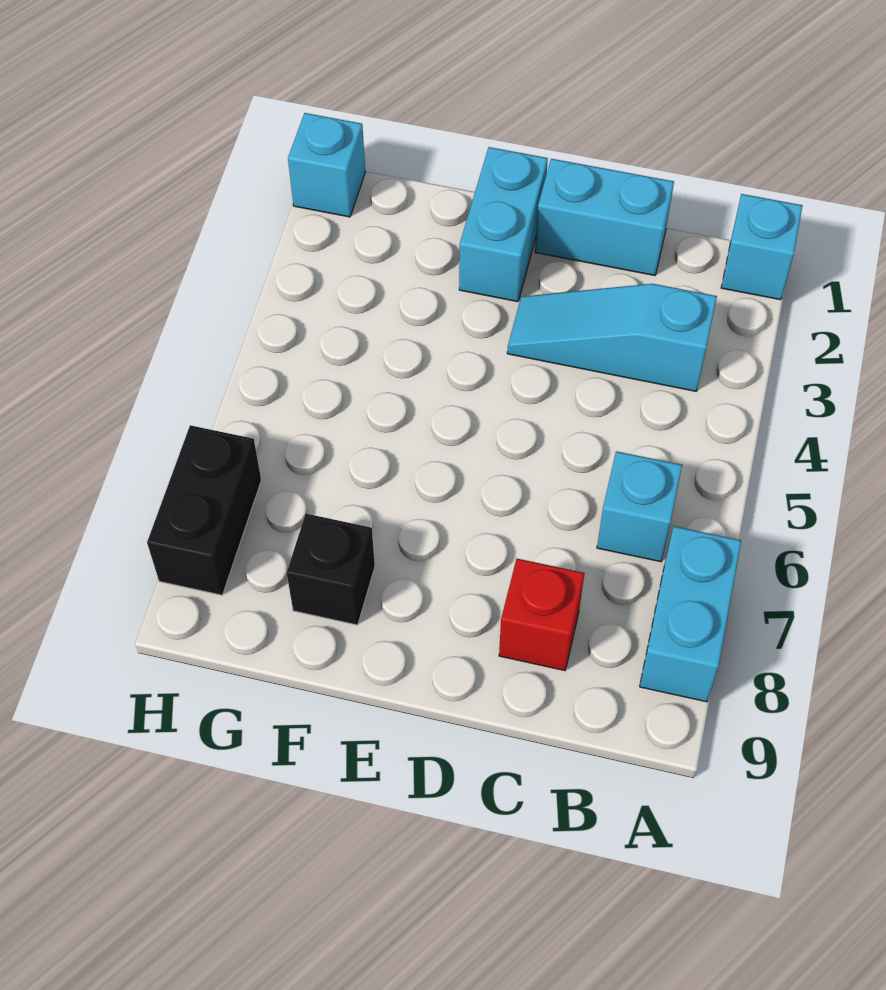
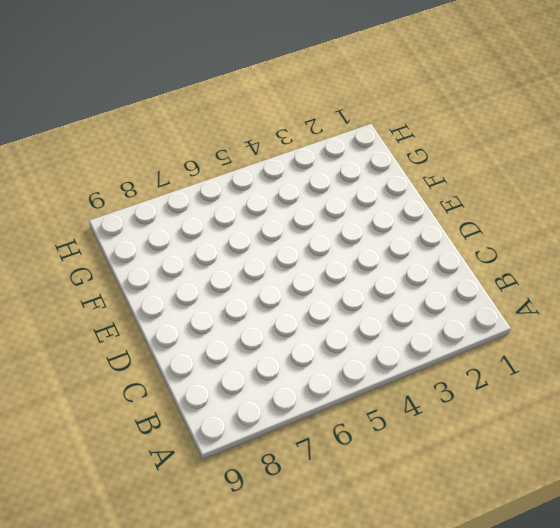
none -> cyan brick A1 level 1
none -> cyan brick A7:A8 level 1

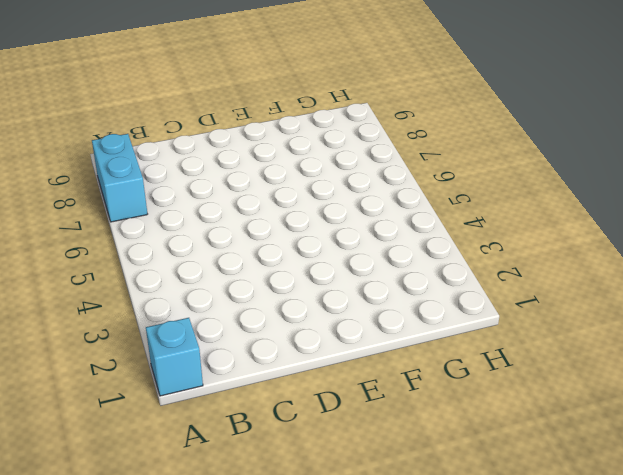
none -> cyan slope B3:D3 level 1 top B
none -> cyan brick B6 level 1

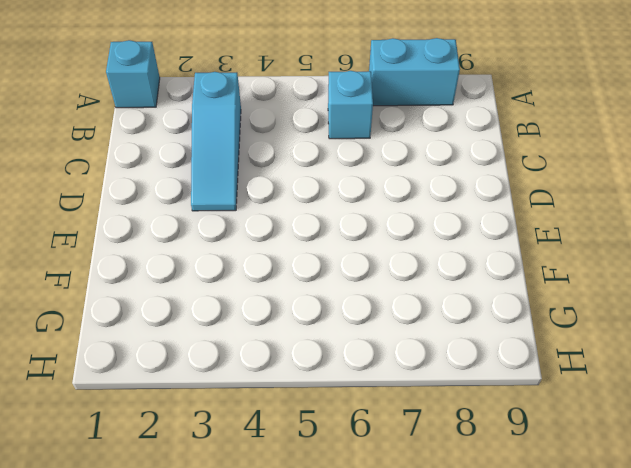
none -> cyan brick C1:D1 level 1
none -> red brick C8 level 1

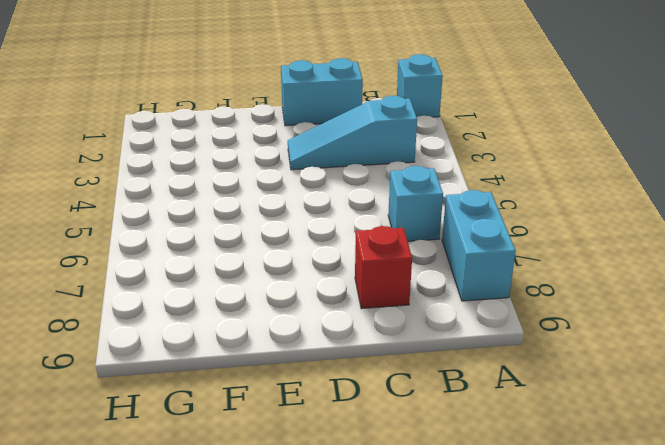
none -> cyan brick E1:E2 level 1
none -> black brick F8 level 1

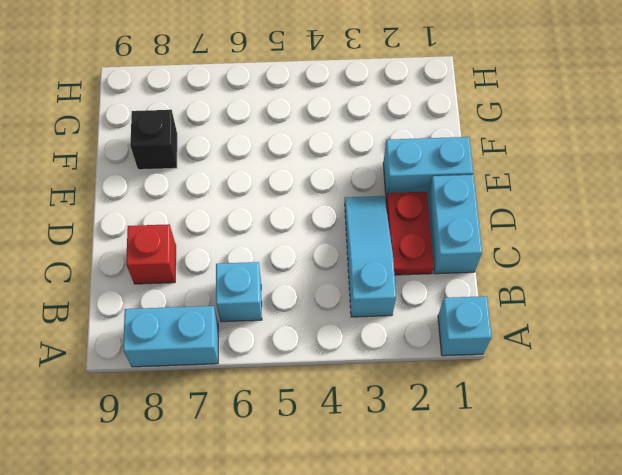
red plate C2:D2 level 1 -> none
none -> cyan brick H1 level 1
none -> black brick H7:H8 level 1

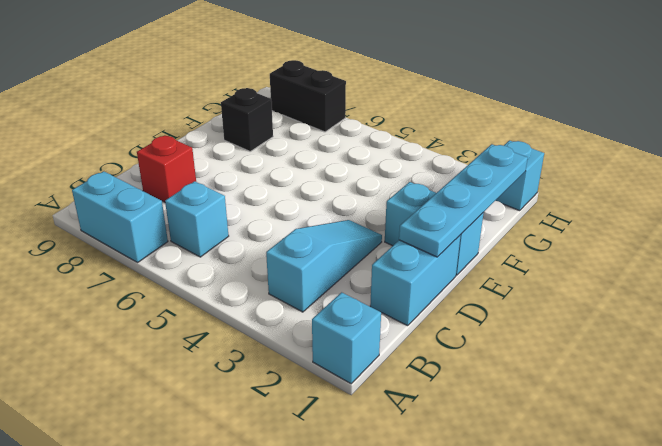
cyan plate D1:G1 level 2 -> none

